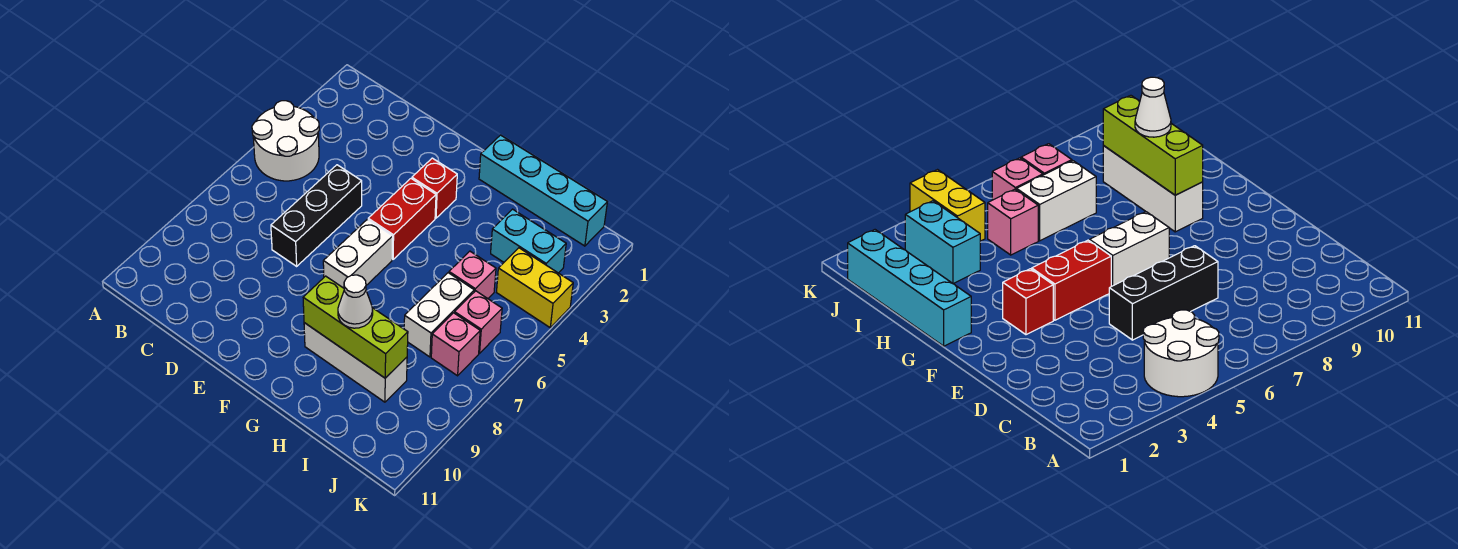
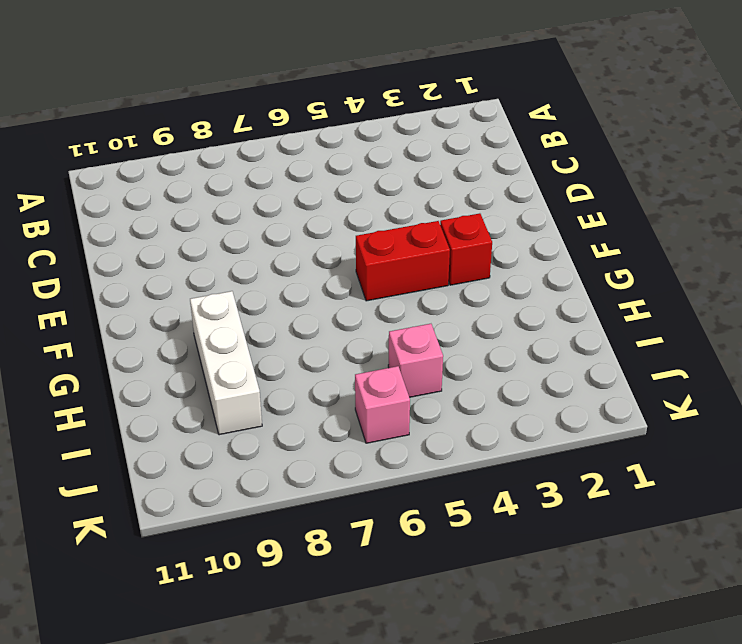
none -> white round brick A4:B5 level 1
none -> black brick D5:D7 level 1
none -> white brick F6:F7 level 1

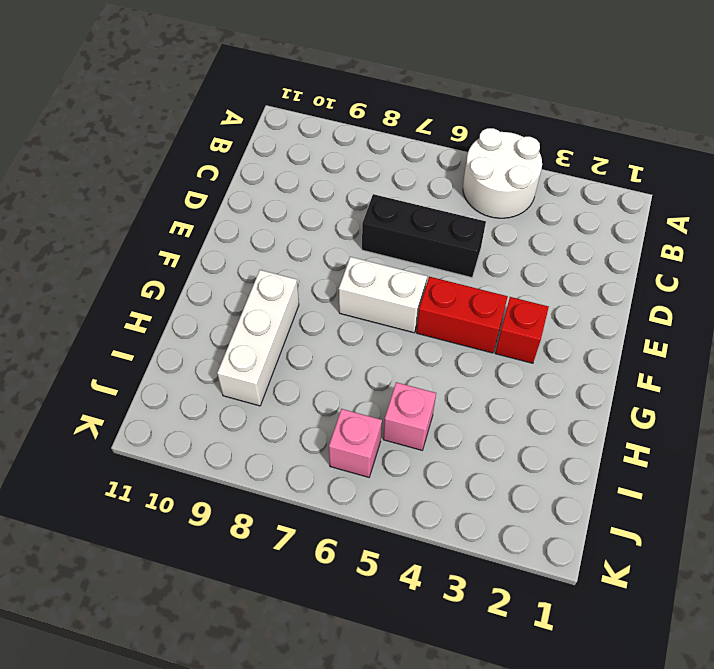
none -> cyan brick G1:J1 level 1
none -> cyan brick I3:J3 level 1
none -> white brick I6:I7 level 1

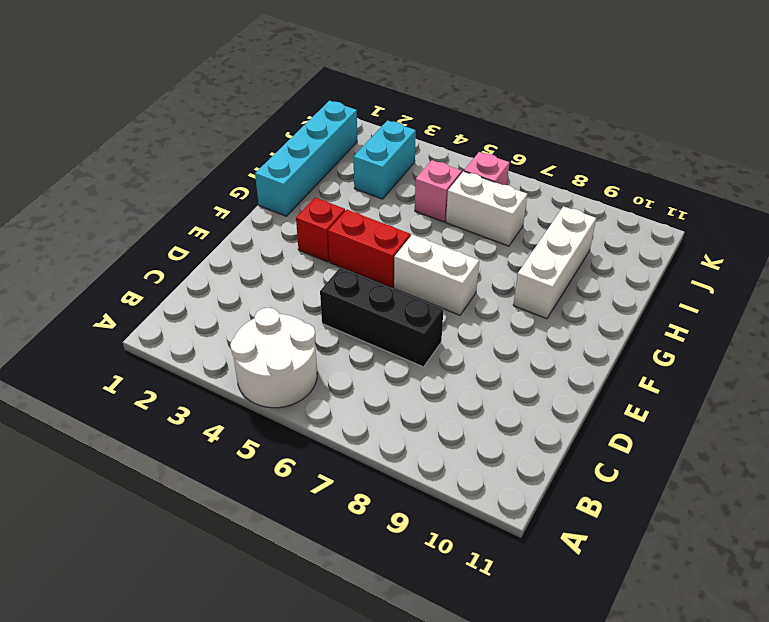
none -> yellow brick J4:K4 level 1
none -> pink brick J7 level 1
none -> lime brick G9:I9 level 2

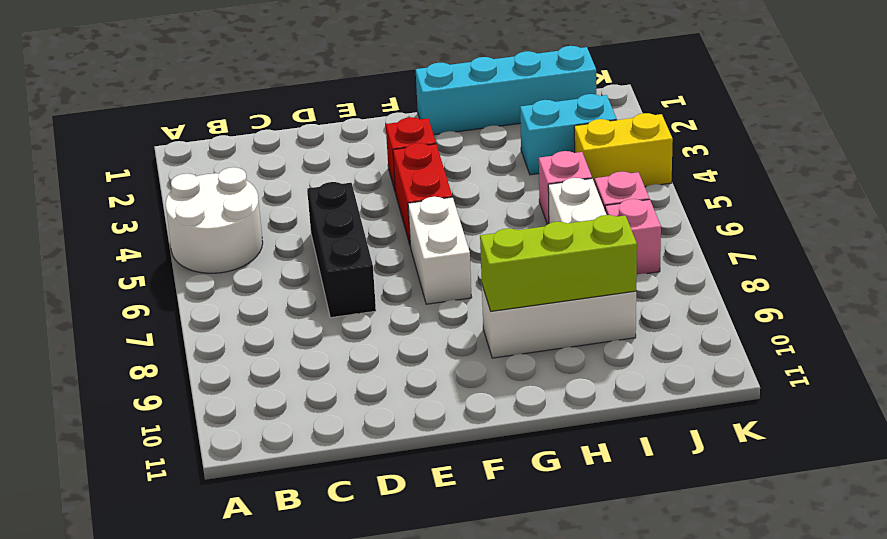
none -> white cone H9 level 3

